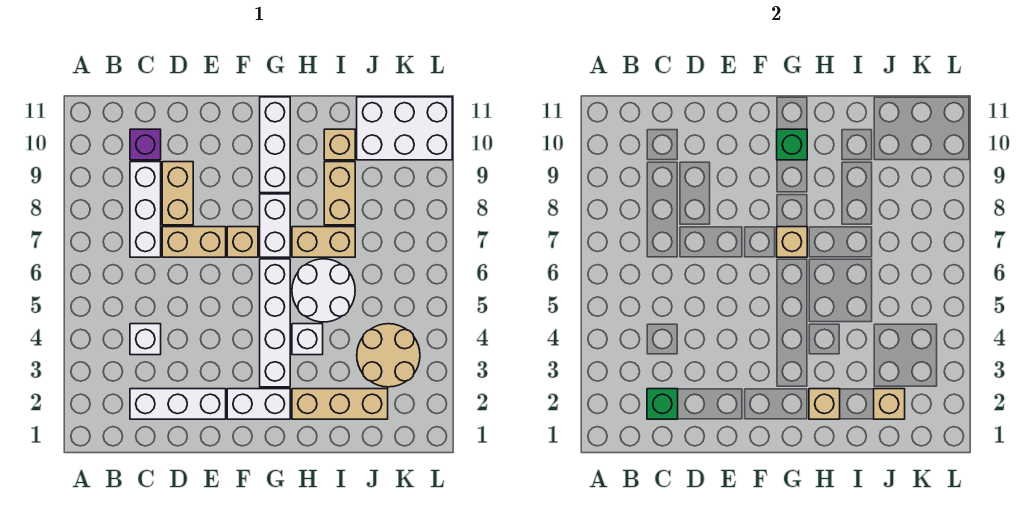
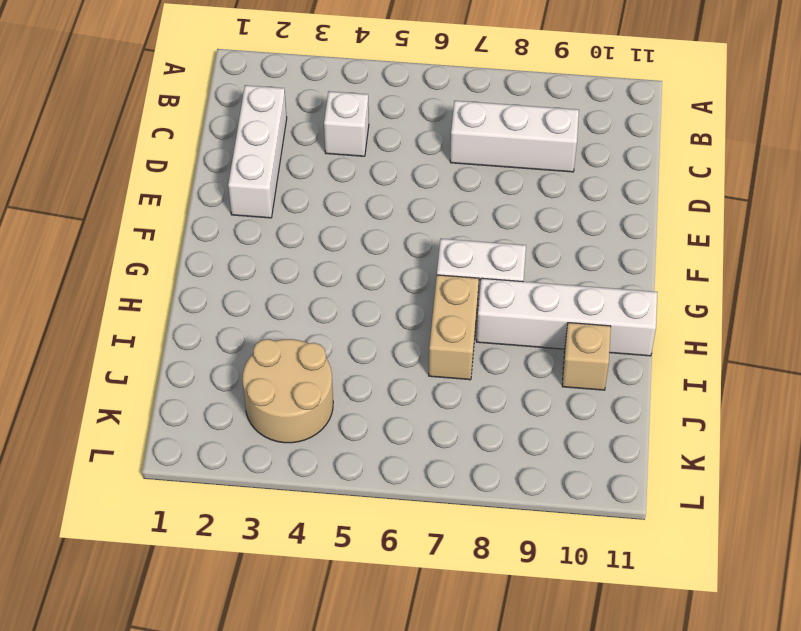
white brick H8:H11 level 1 -> white brick G3:G6 level 1
none -> purple brick C10 level 1
none -> tan brick D7:E7 level 1
none -> tan brick D8:D9 level 1

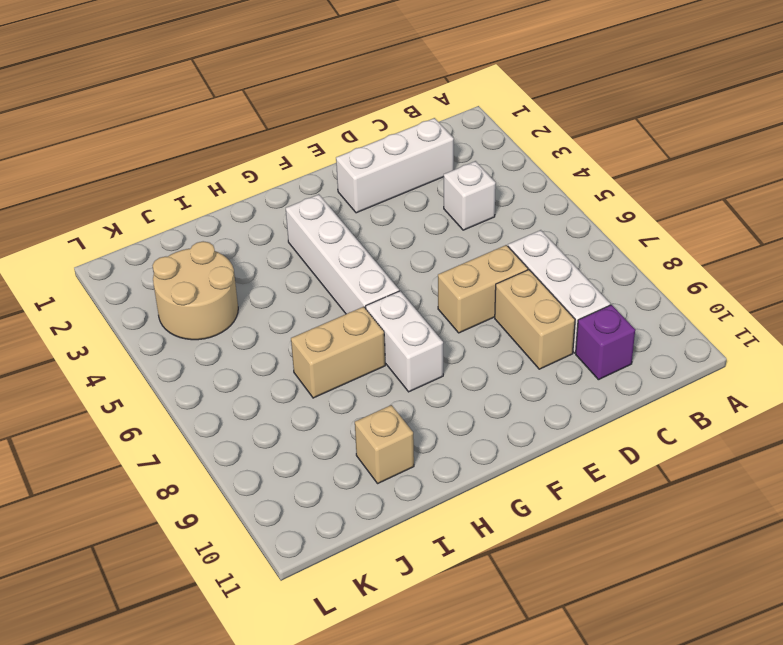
none -> white brick F2:G2 level 1
none -> tan brick F7 level 1
none -> white brick G9:G11 level 1

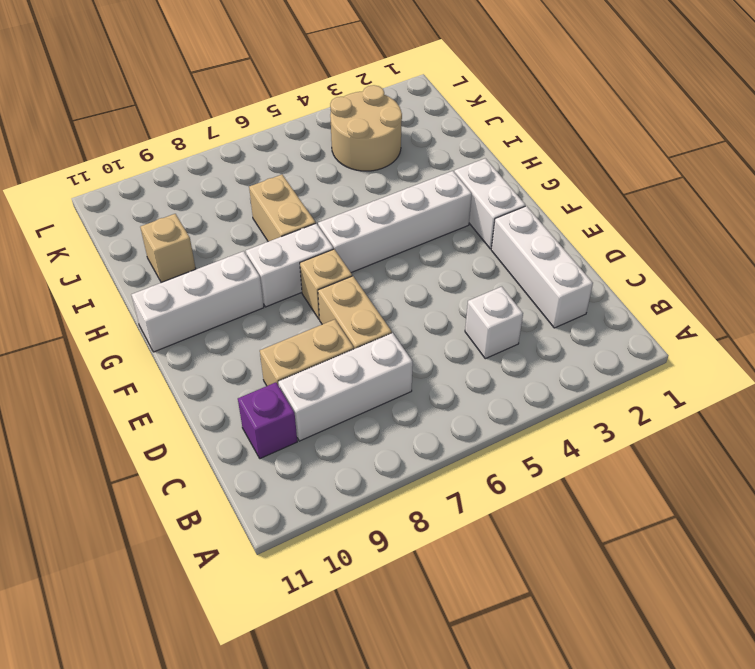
none -> tan brick H2:J2 level 1
none -> white brick H4 level 1
none -> white round brick H5:I6 level 1

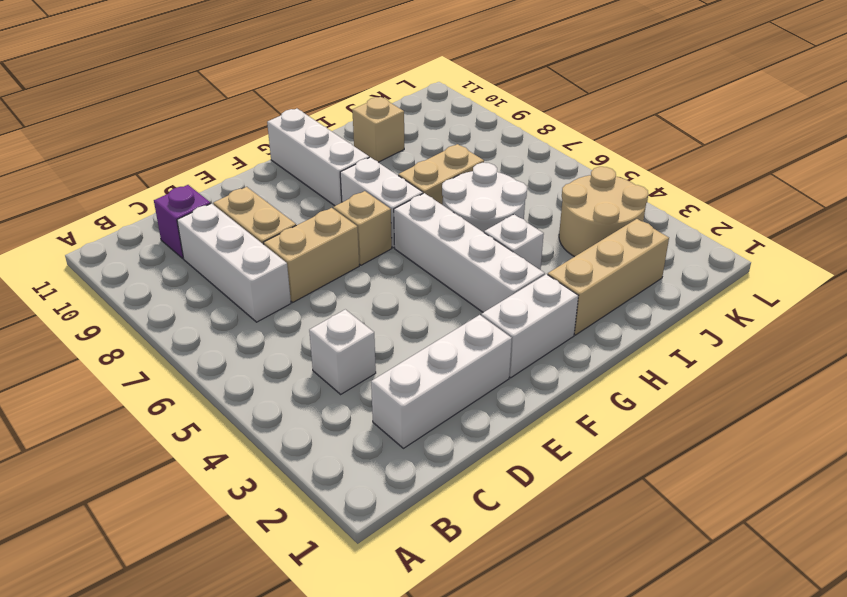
none -> tan brick I8:I9 level 1
none -> white brick J10:L11 level 1
none -> green brick C2 level 2

